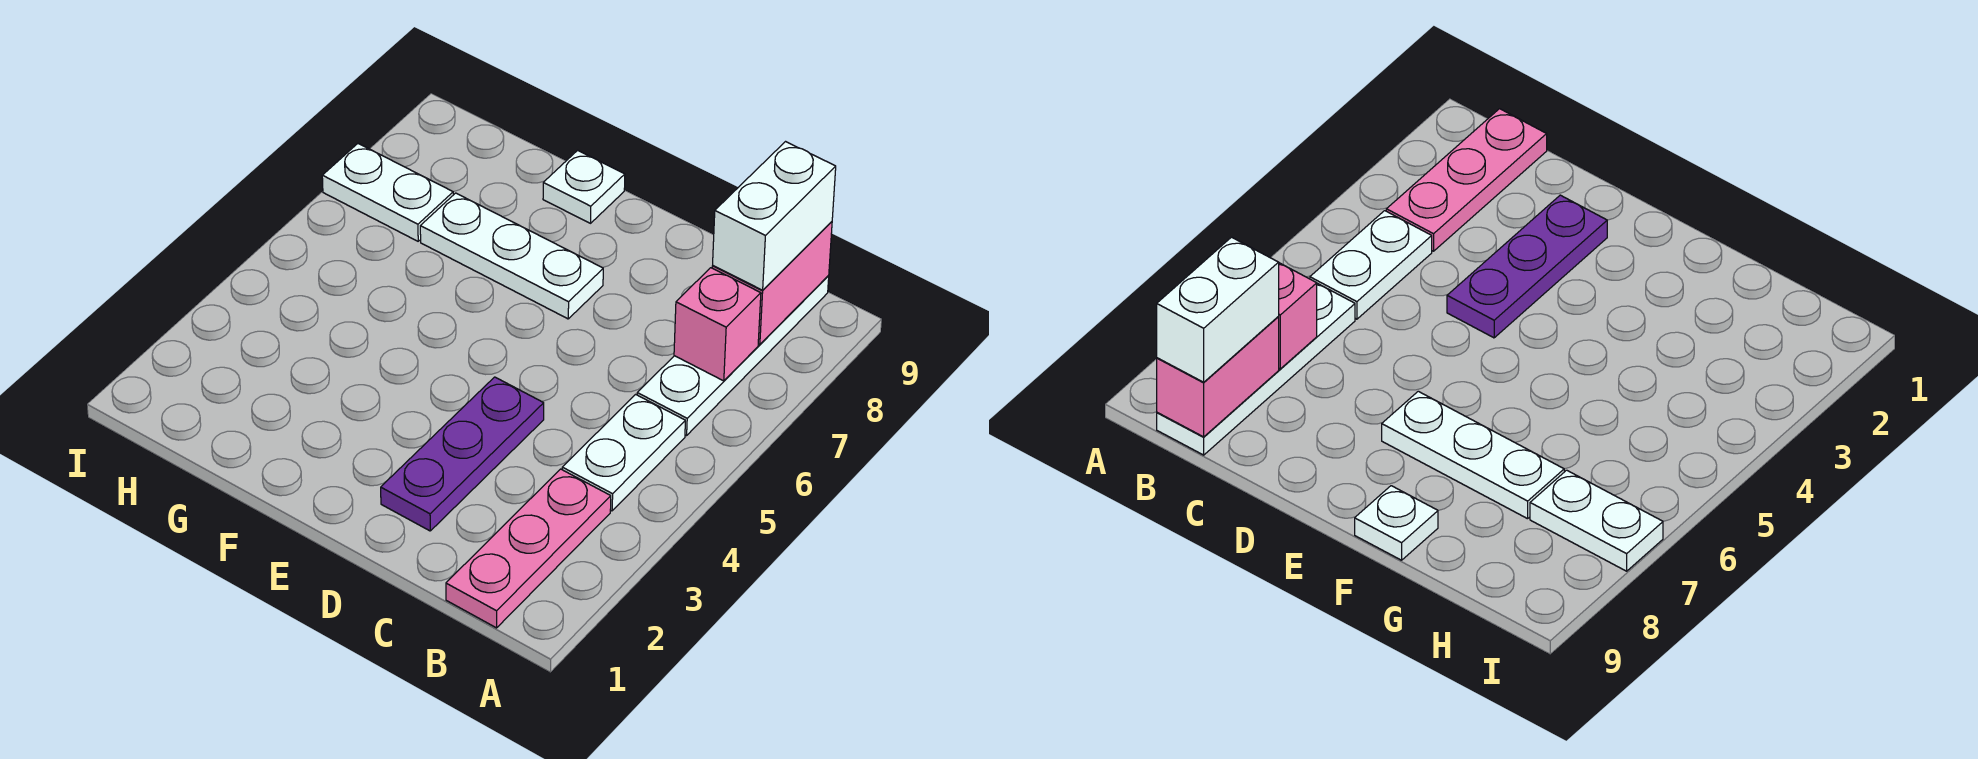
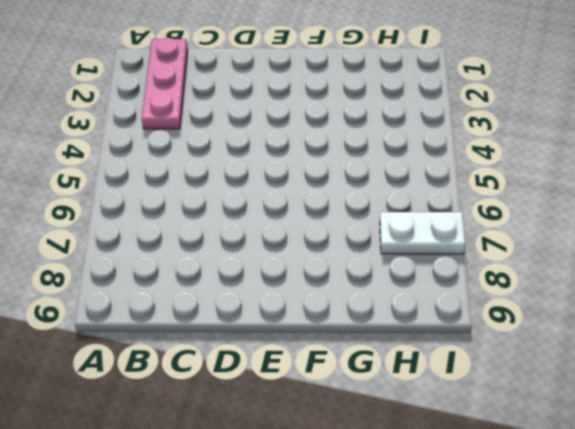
none -> white plate B4:B5 level 1
none -> white plate B6:B9 level 1

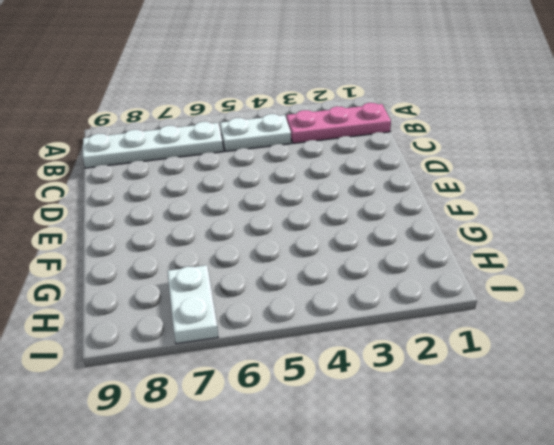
none -> purple plate D2:D4 level 1
none -> white plate E7:G7 level 1

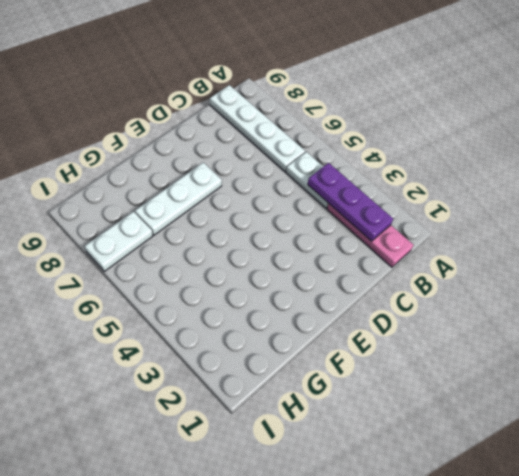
purple plate B2:B4 level 2 -> purple plate D2:D4 level 1
none -> white plate F9 level 1
none -> pink brick B7 level 2

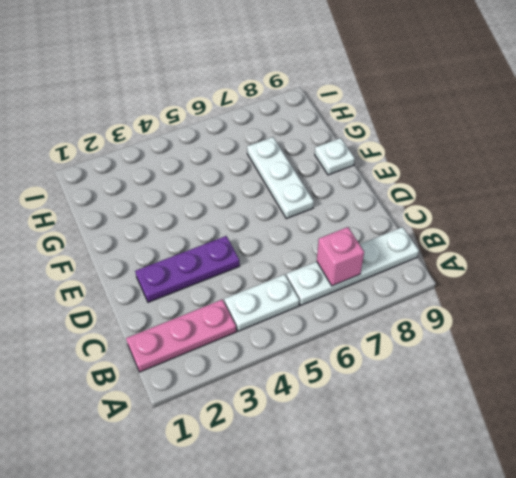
none -> white plate H7:I7 level 1
none -> pink brick B8:B9 level 2

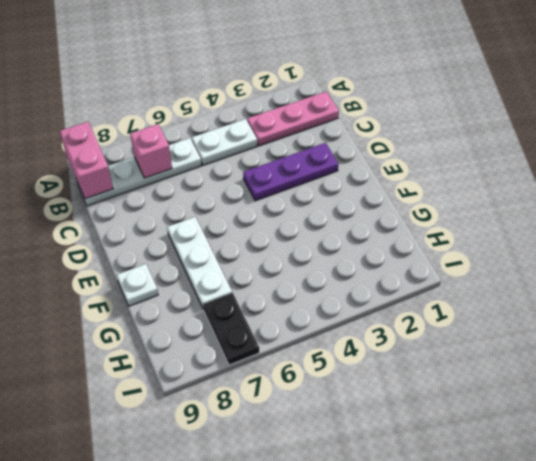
pink brick A9:B9 level 2 -> pink brick B8:B9 level 2
black plate H7:I7 level 1 -> white plate H7:I7 level 1
none -> white brick B8:B9 level 3

